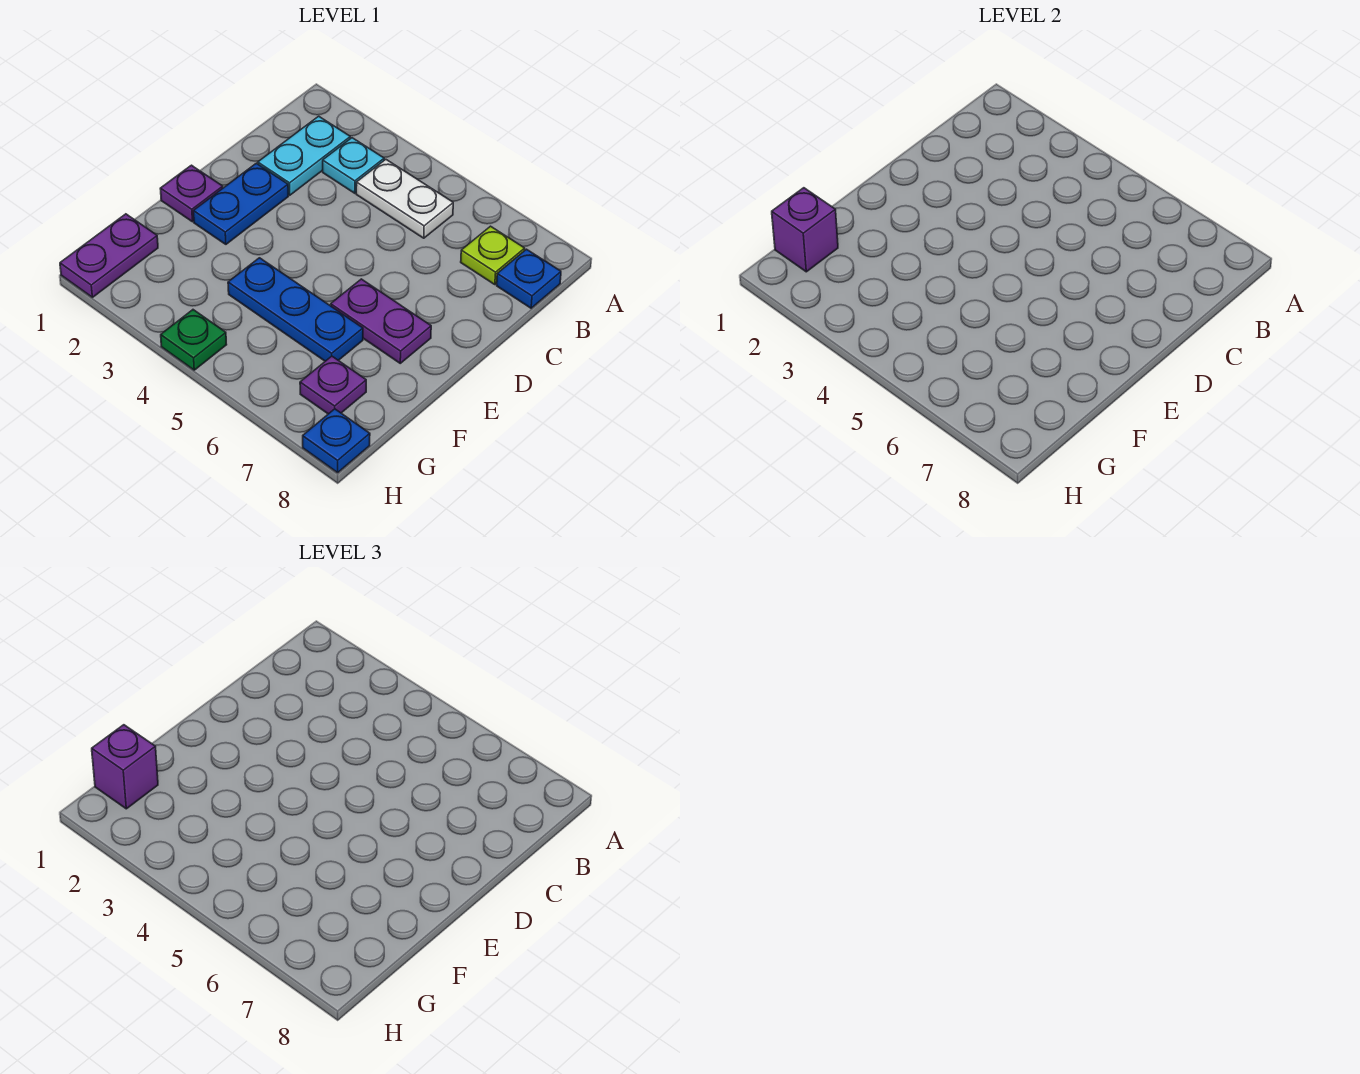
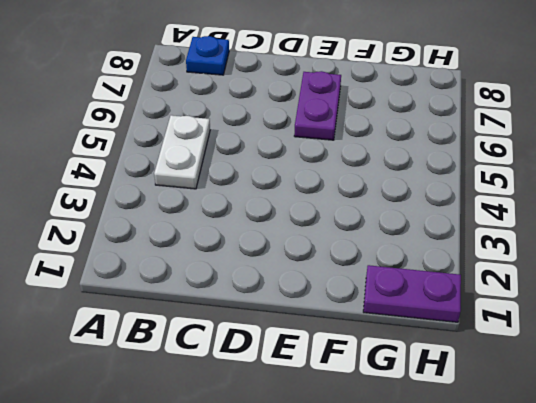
none -> cyan plate B2:C2 level 1
none -> cyan plate B3 level 1
none -> lime plate B7 level 1

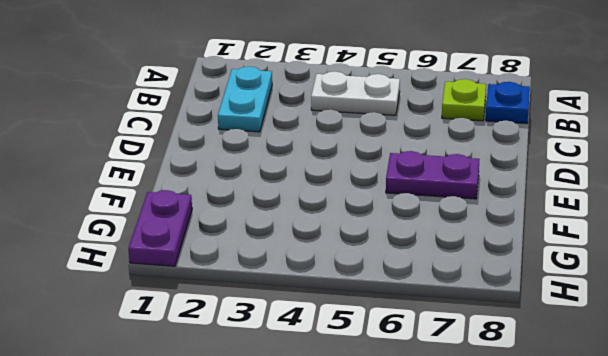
none -> cyan plate B3 level 1
none -> blue plate D2:E2 level 1
none -> purple plate E1 level 1

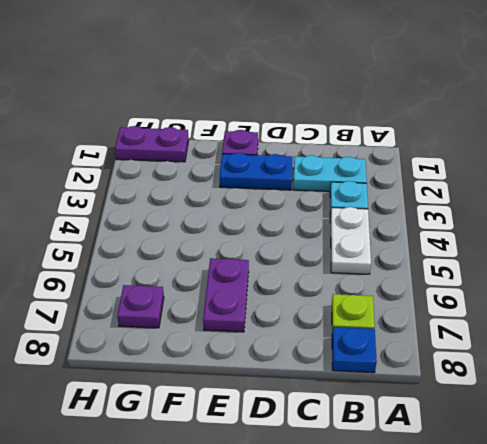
none -> blue plate F4:F6 level 1
none -> green plate H4 level 1
none -> blue plate H8 level 1

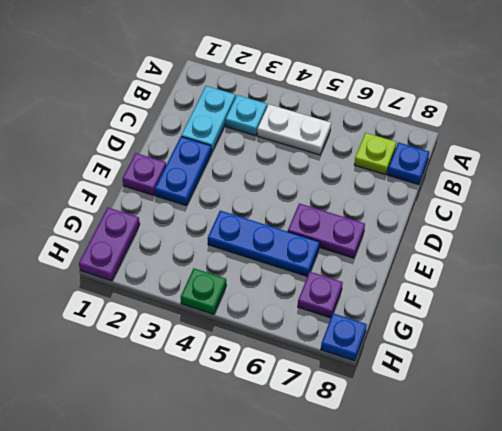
none -> purple brick G1 level 2
none -> purple brick G1 level 3

